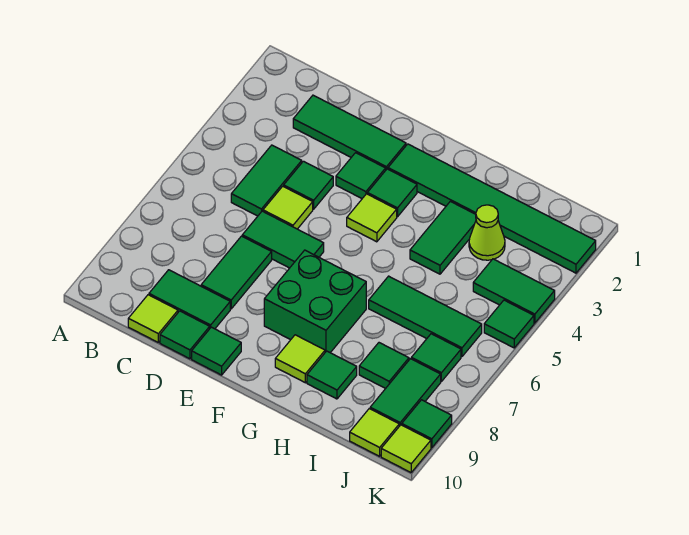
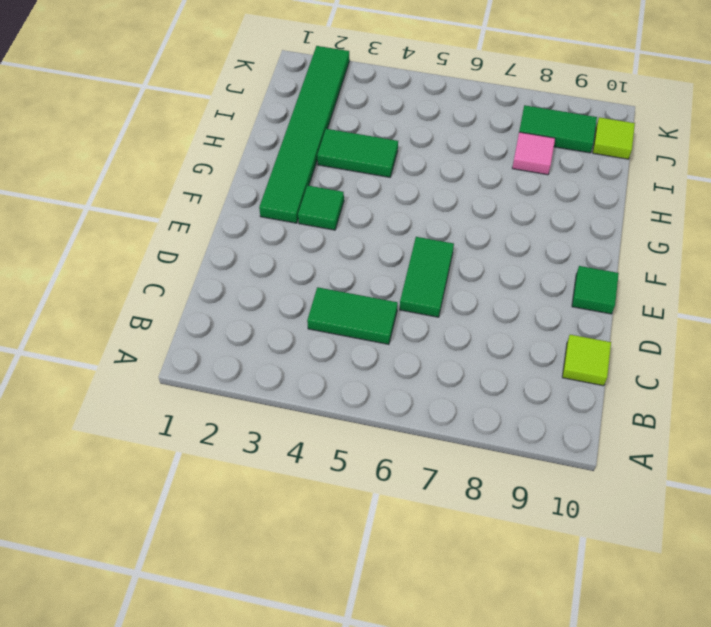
pink tile I8 level 1 -> green tile I8 level 1
none -> green tile C2:E2 level 1
none -> green tile C9:D9 level 1
none -> green tile D4 level 1

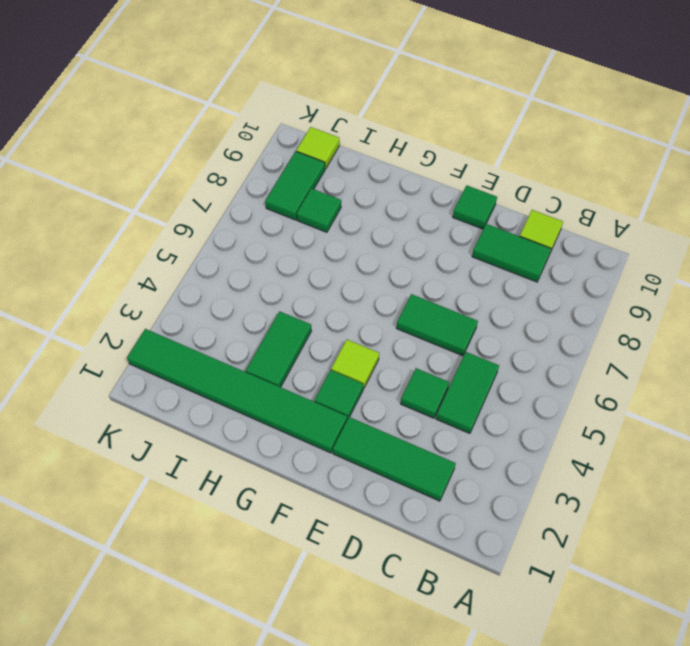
none -> lime tile D5 level 1
none -> green tile D7:D8 level 1
none -> green tile D10 level 1

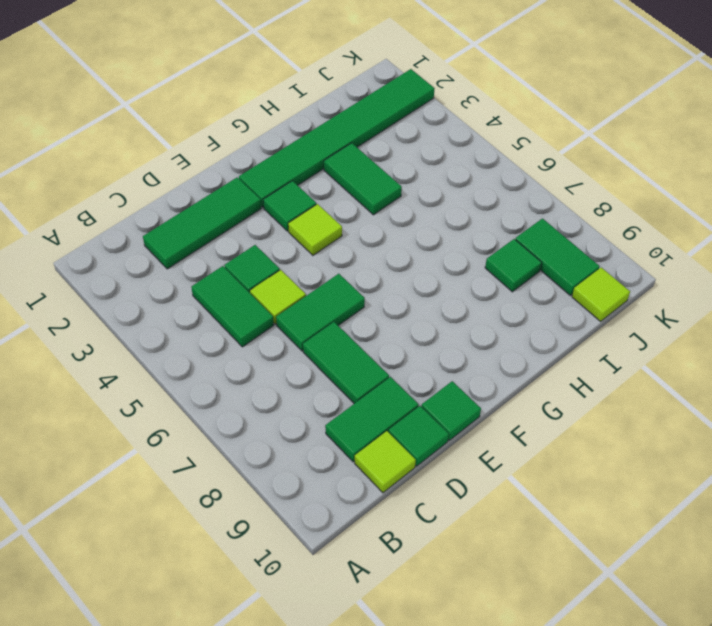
none -> green tile E3 level 1
none -> green brick F7:G8 level 1
none -> lime tile G9 level 1

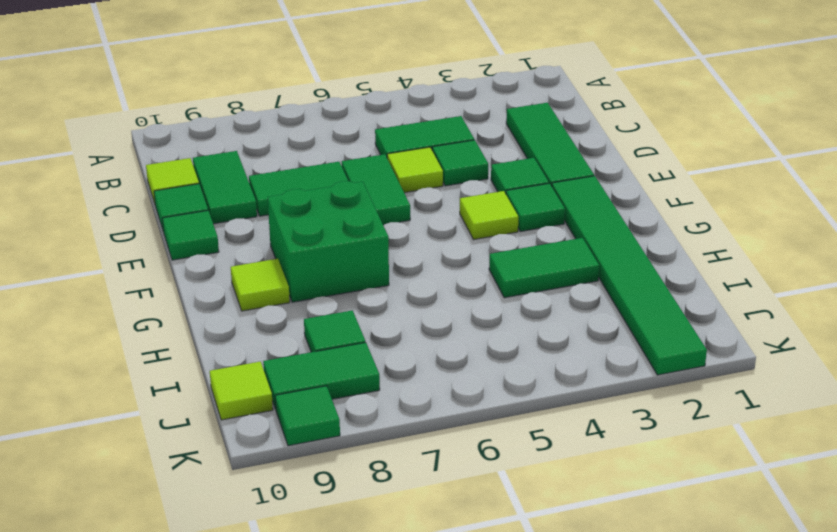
none -> green tile H6:J6 level 1
none -> green tile H9 level 1
none -> lime cone I3 level 1

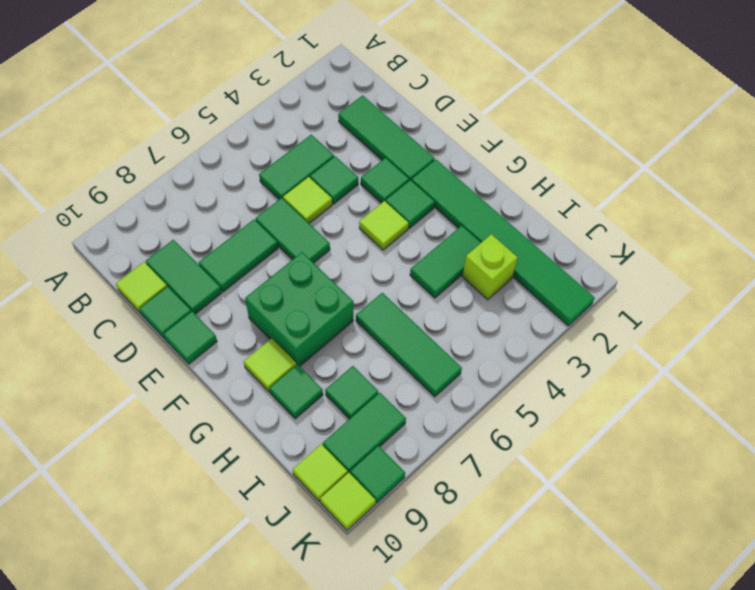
lime brick I3 level 1 -> lime cone I3 level 1
none -> green tile J4:K4 level 1
none -> green tile J7 level 1
none -> green tile K5 level 1

